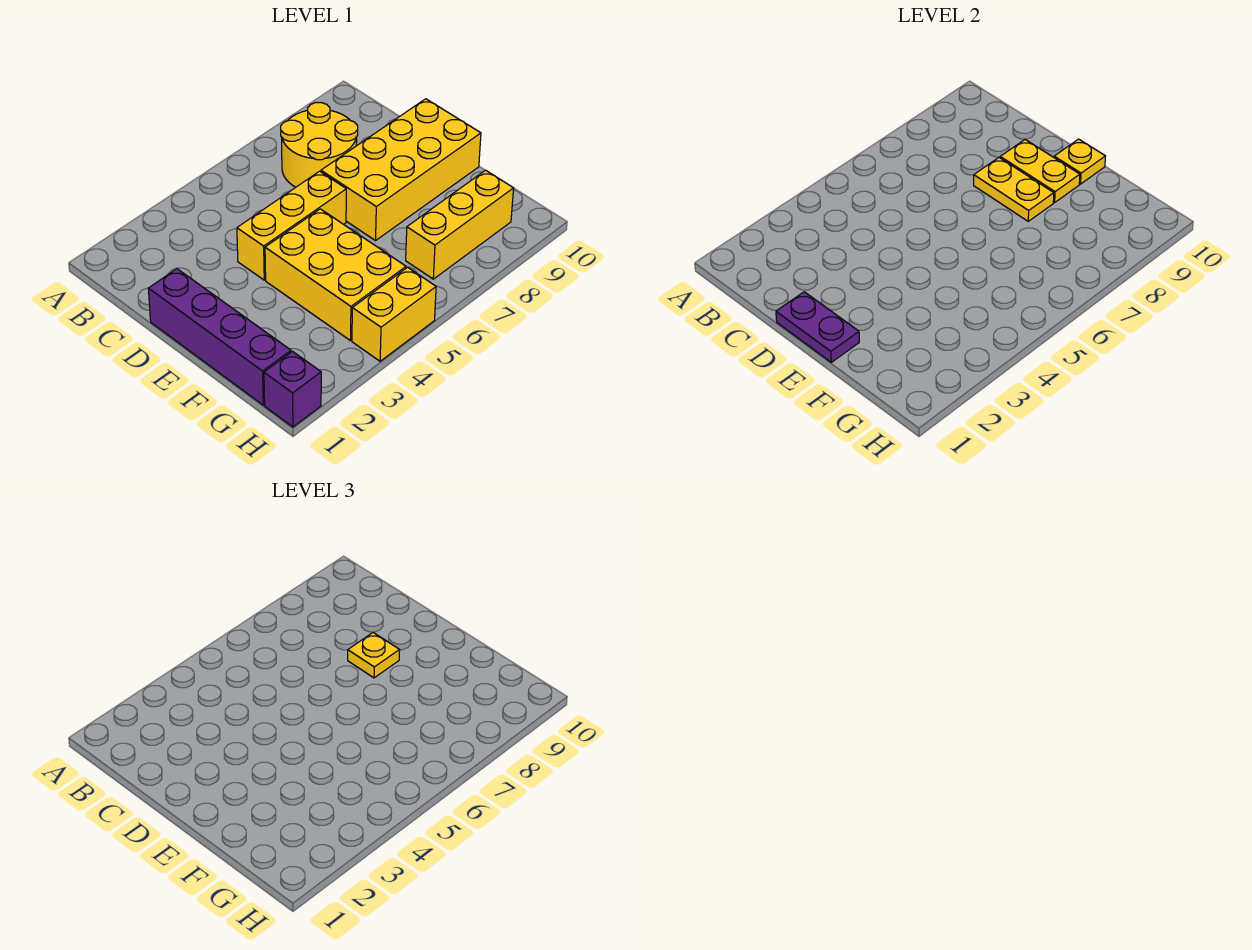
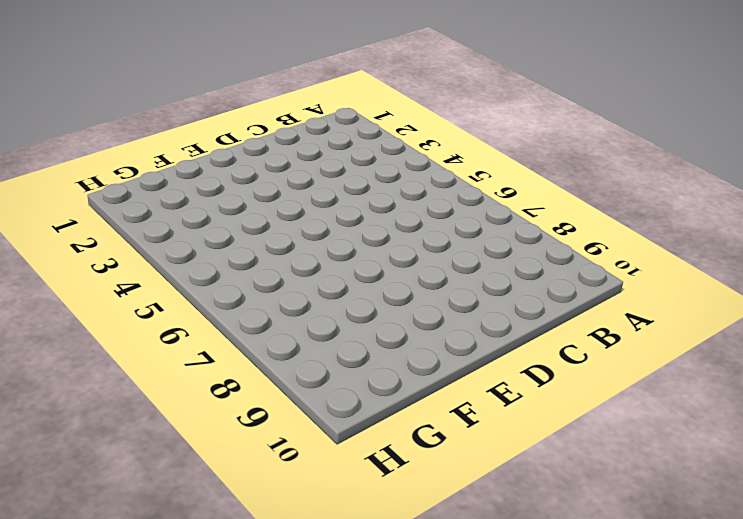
none -> yellow round brick B7:C8 level 1
none -> purple brick D1:G1 level 1
none -> yellow brick D4:D6 level 1

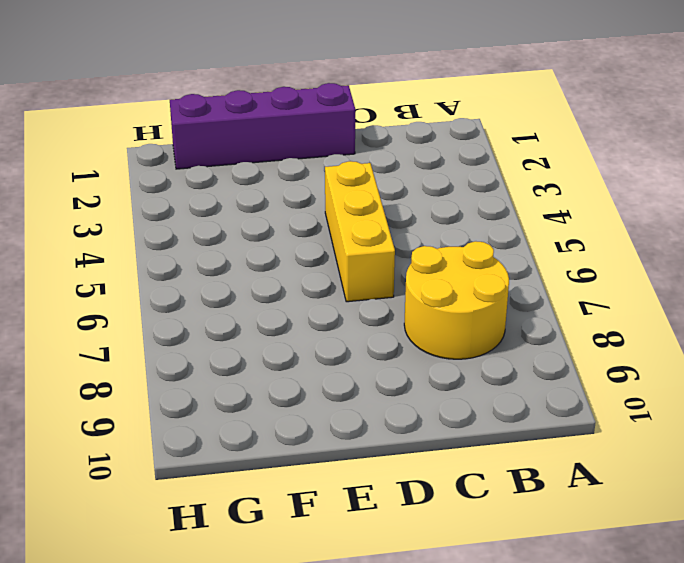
none -> yellow brick D7:E10 level 1
none -> yellow brick E4:G5 level 1
none -> yellow brick G7:G9 level 1

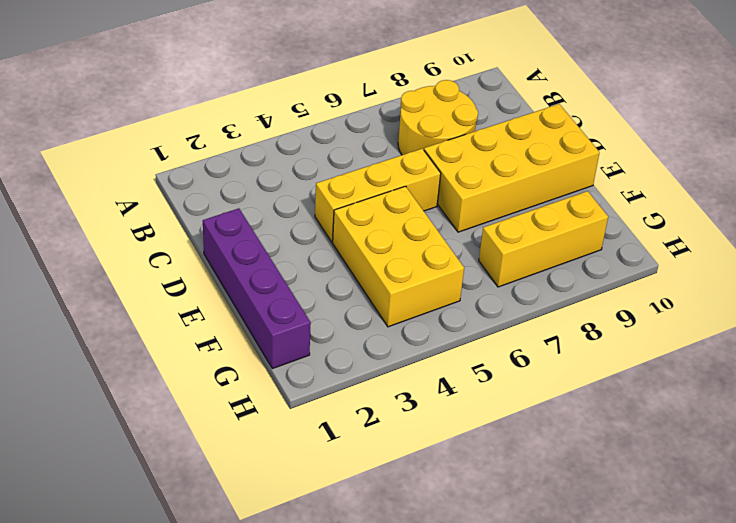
none -> purple brick H1 level 1
none -> yellow brick H4:H5 level 1
none -> purple plate D1:E1 level 2

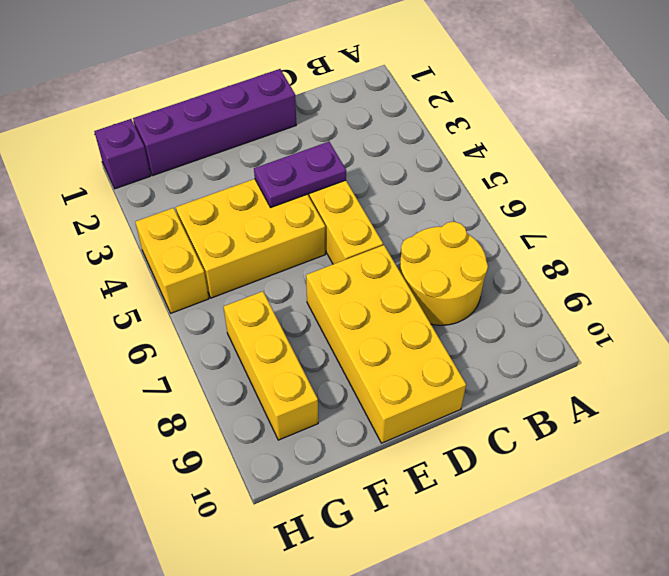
purple plate D4:E4 level 2 -> purple plate D1:E1 level 2
none -> yellow plate D8:E8 level 2
none -> yellow plate D9:E9 level 2
none -> yellow plate E10 level 2

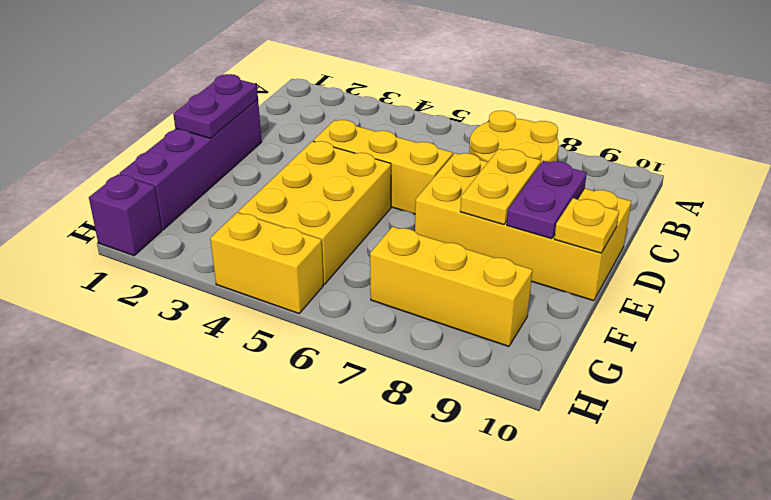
purple plate D9:E9 level 2 -> yellow plate D9:E9 level 2
none -> yellow plate D8 level 3

